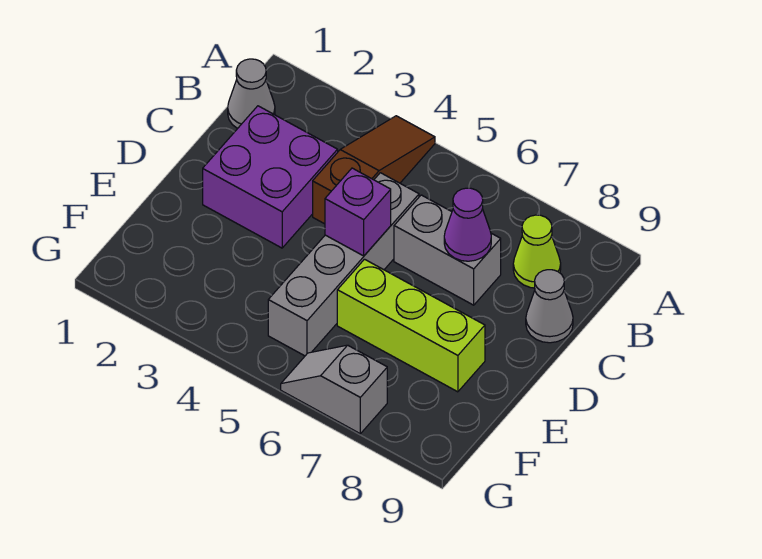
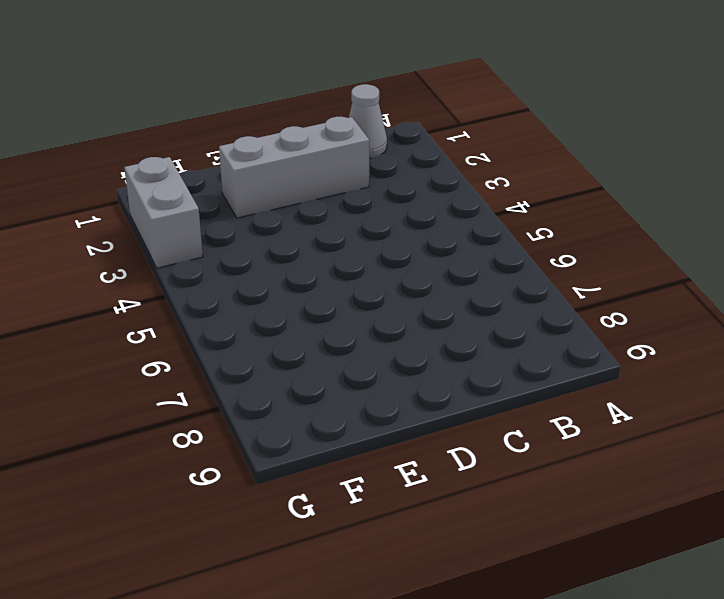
grey brick C2:E2 level 1 -> purple brick C2:D3 level 1
grey brick G2:G3 level 1 -> grey brick C6:C7 level 1
none -> brown slope A4:C4 level 1 top C
none -> lime cone B8 level 1

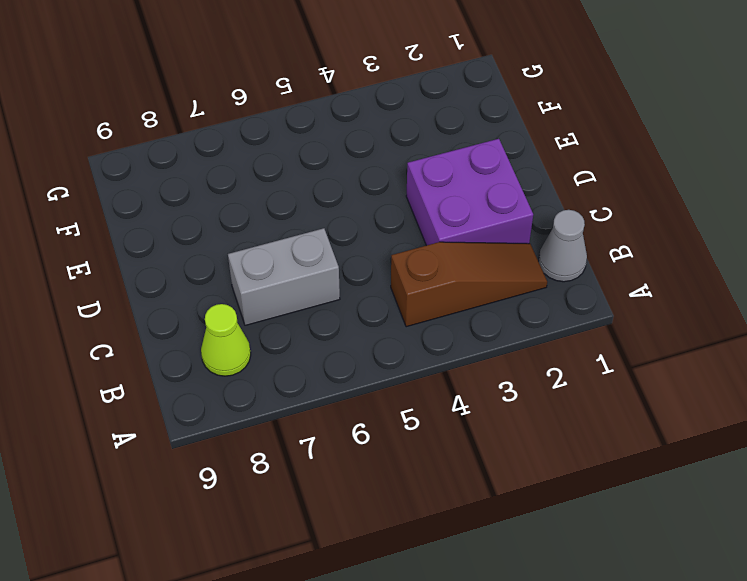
brown slope B2:B4 level 1 top 4 -> brown slope A4:C4 level 1 top C
none -> grey brick C5:F5 level 1
none -> grey cone C9 level 1

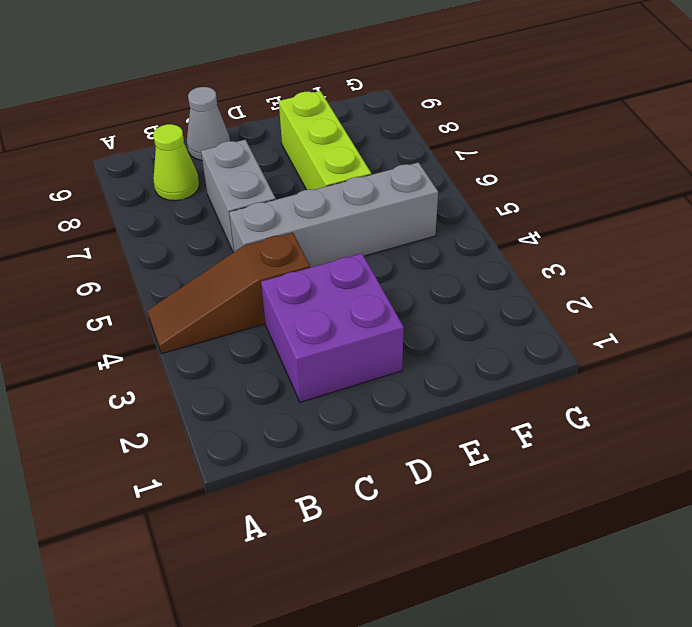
none -> grey cone B1 level 1
none -> grey slope G6:G7 level 1 top 7

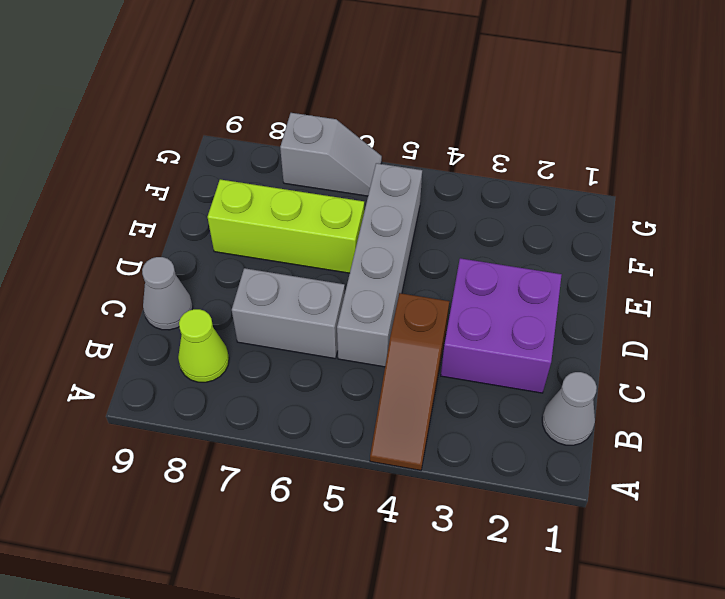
none -> purple cone C7 level 2
none -> purple brick D5 level 2

